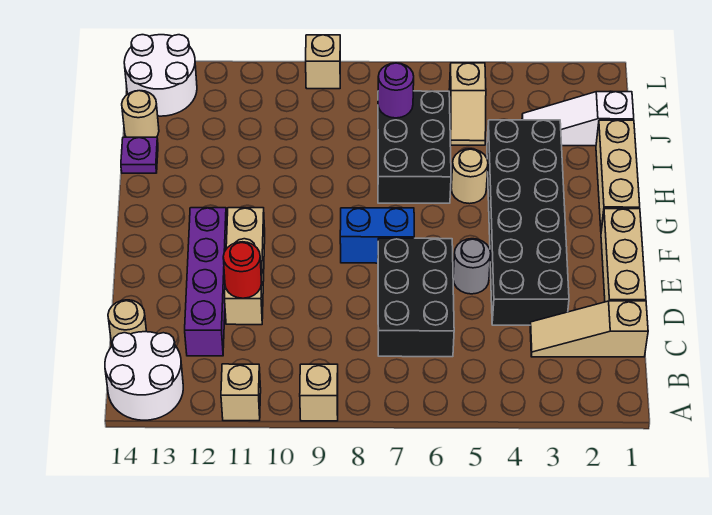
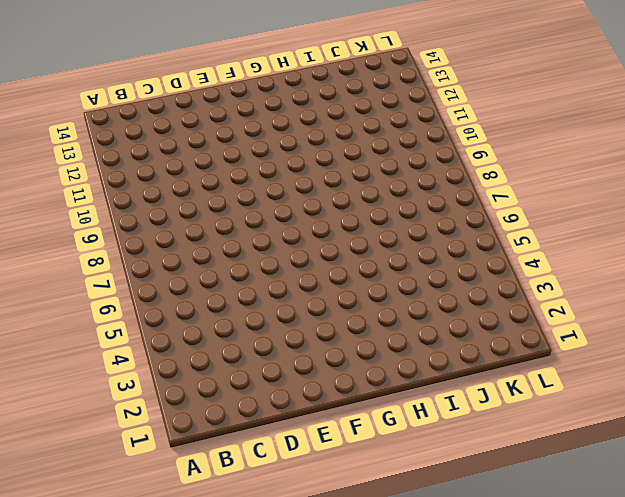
none -> tan brick A9 level 1
none -> tan brick A11 level 1
none -> white round brick A13:B14 level 1

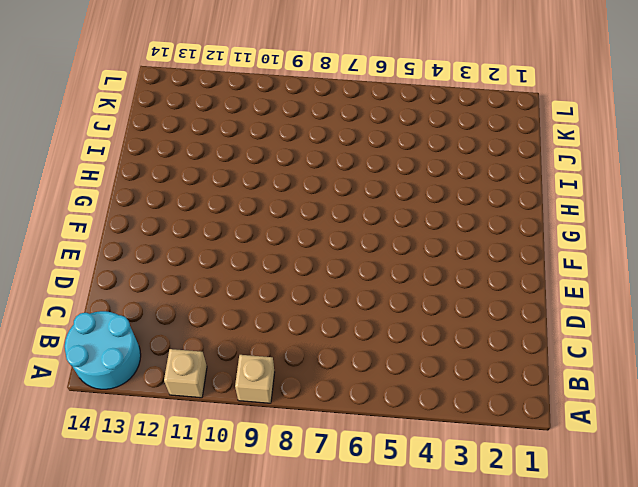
cyan round brick A13:B14 level 1 -> white round brick A13:B14 level 1
none -> tan slope C1:C3 level 1 top 1
none -> black brick C6:E7 level 1
none -> purple brick C12:F12 level 1

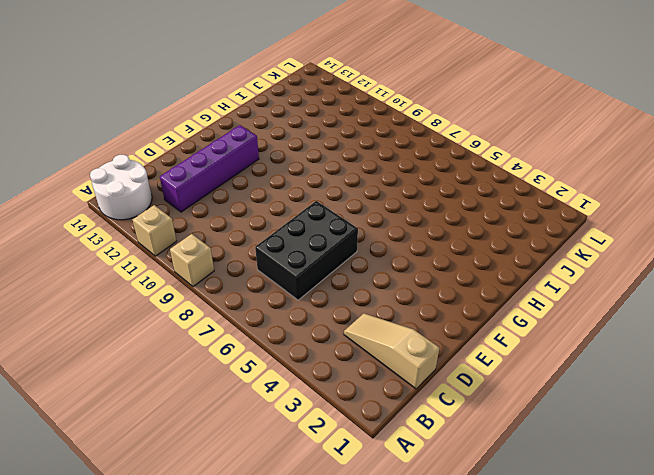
none -> tan round brick C14 level 1
none -> tan brick D1:F1 level 1
none -> black brick D3:I4 level 1

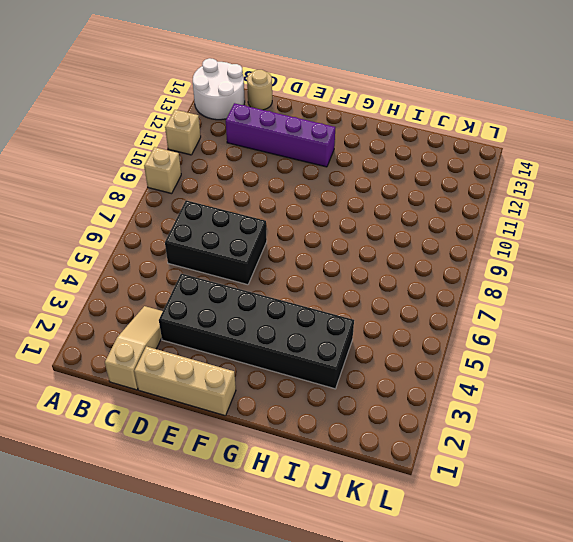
none -> tan brick D11:F11 level 1
none -> grey round brick E5 level 1
none -> blue brick F7:F8 level 1

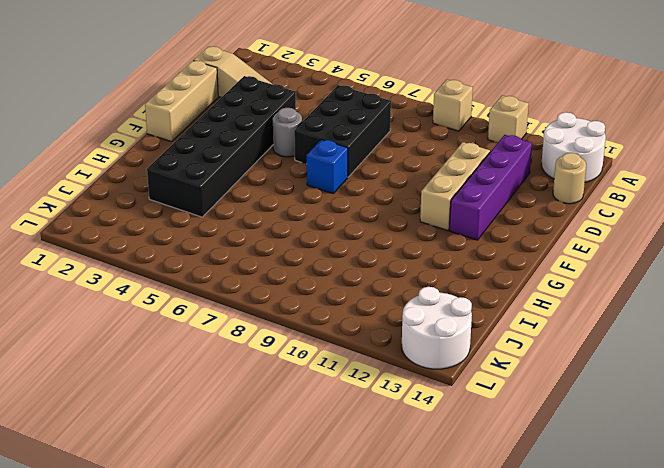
blue brick F7 level 1 -> blue brick F7:F8 level 1
none -> tan brick G1:I1 level 1
none -> tan round brick H5 level 1
none -> black brick H6:J7 level 1

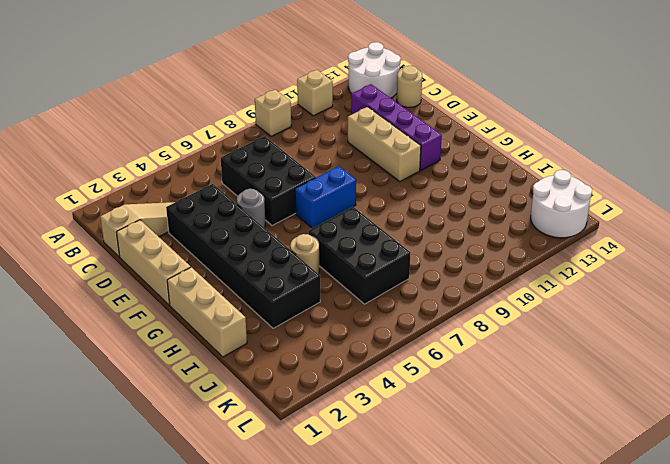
none -> purple plate I14 level 1
none -> white slope J1:J3 level 1 top 1
none -> tan slope J5:K5 level 1 top K

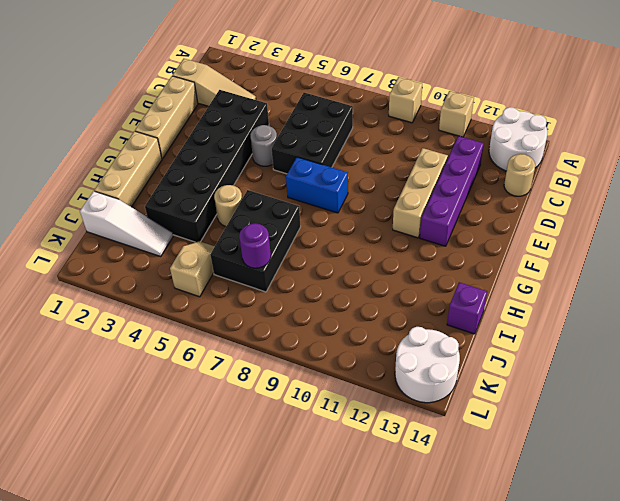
purple brick I14 level 1 -> purple plate I14 level 1
none -> tan round brick J14 level 1
none -> tan brick L9 level 1
none -> red round brick D11 level 2

